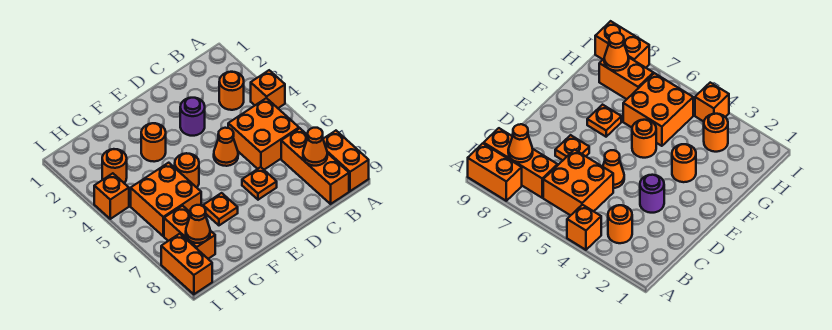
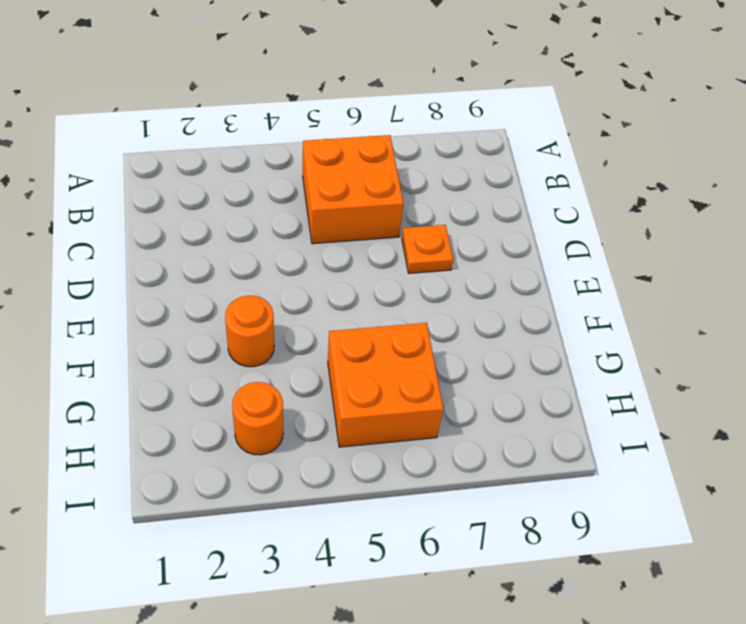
none -> orange brick A4 level 1
none -> orange brick A8:A9 level 1
none -> orange round brick B3 level 1

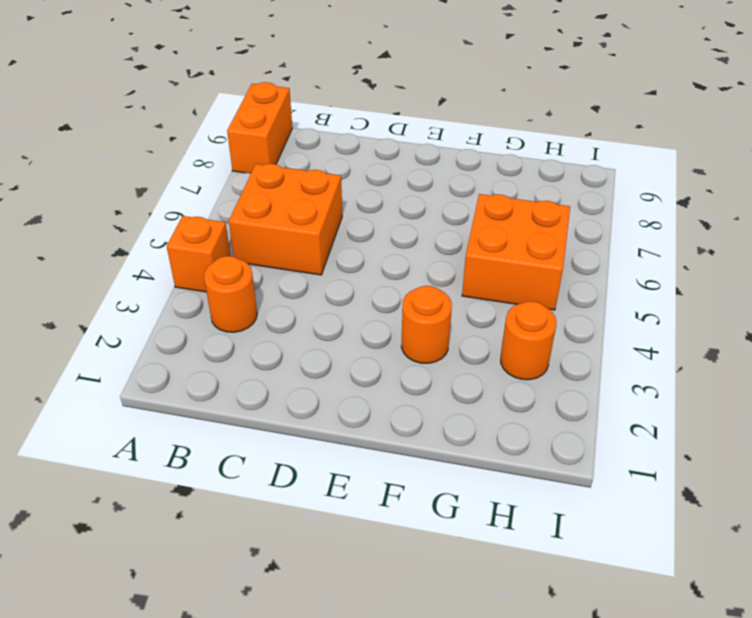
none -> orange brick B7:B9 level 1
none -> purple round brick D3 level 1
none -> orange cone D5 level 1

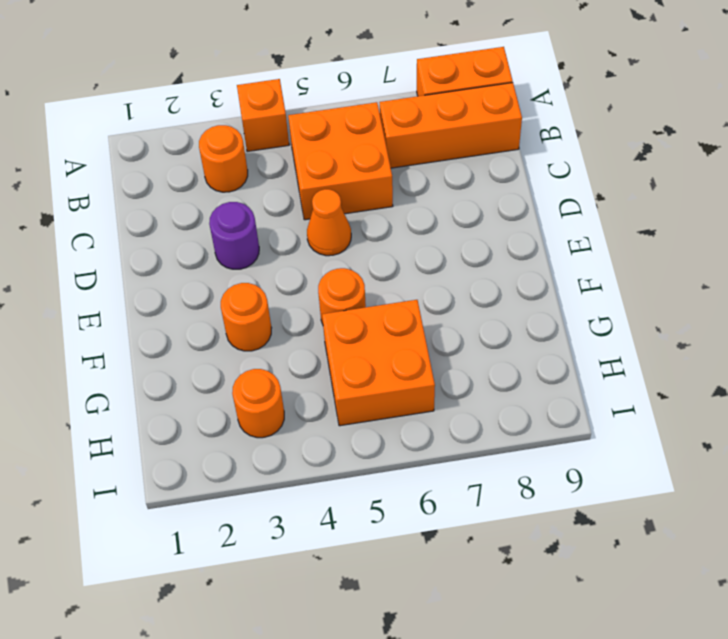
none -> orange plate D7 level 1
none -> orange plate F7 level 1
none -> orange brick H7:H8 level 1

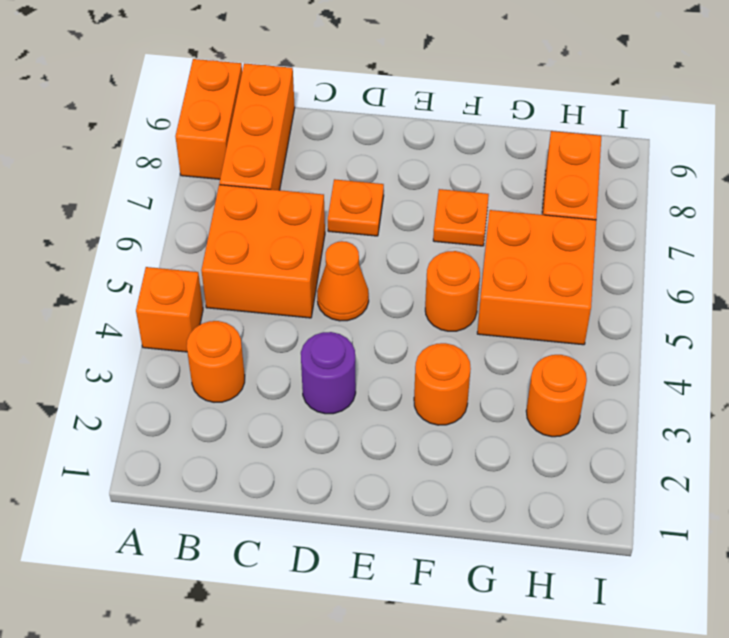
none -> orange brick I4 level 1
none -> orange brick I8:I9 level 1
none -> orange cone B8 level 2

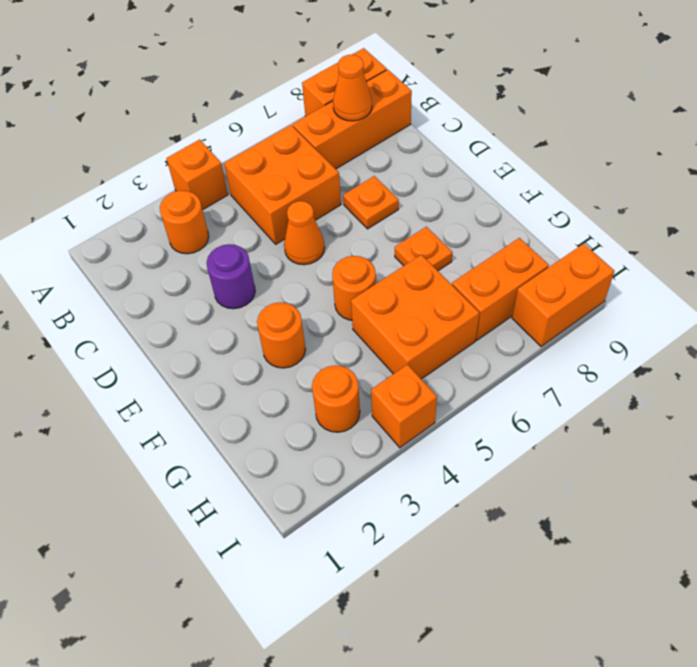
none -> orange cone H8 level 2

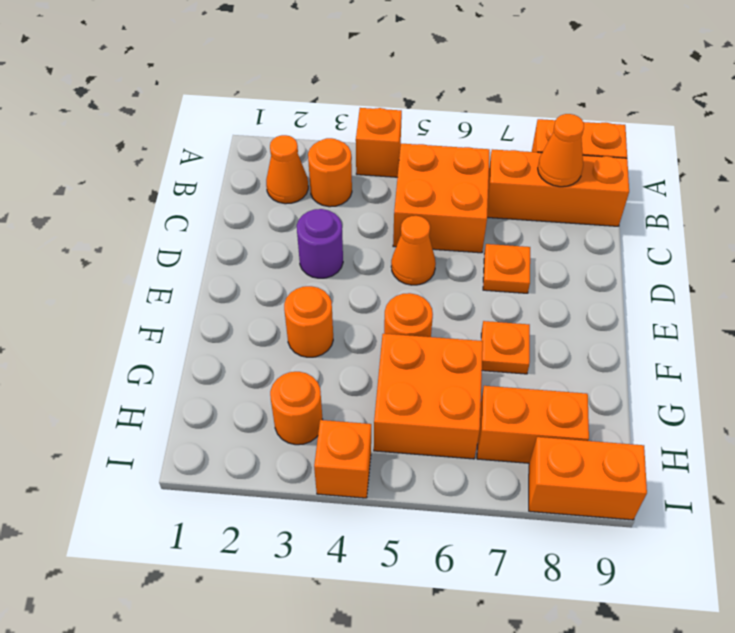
orange cone B2 level 1 -> orange cone H8 level 2

